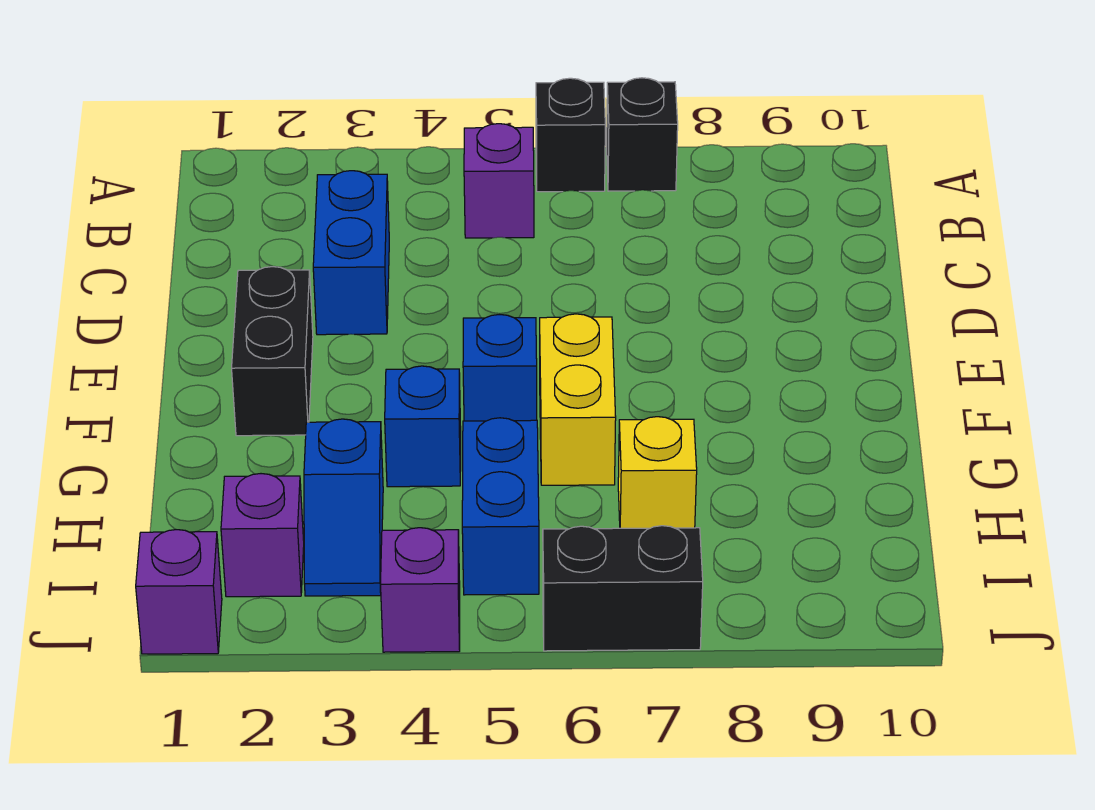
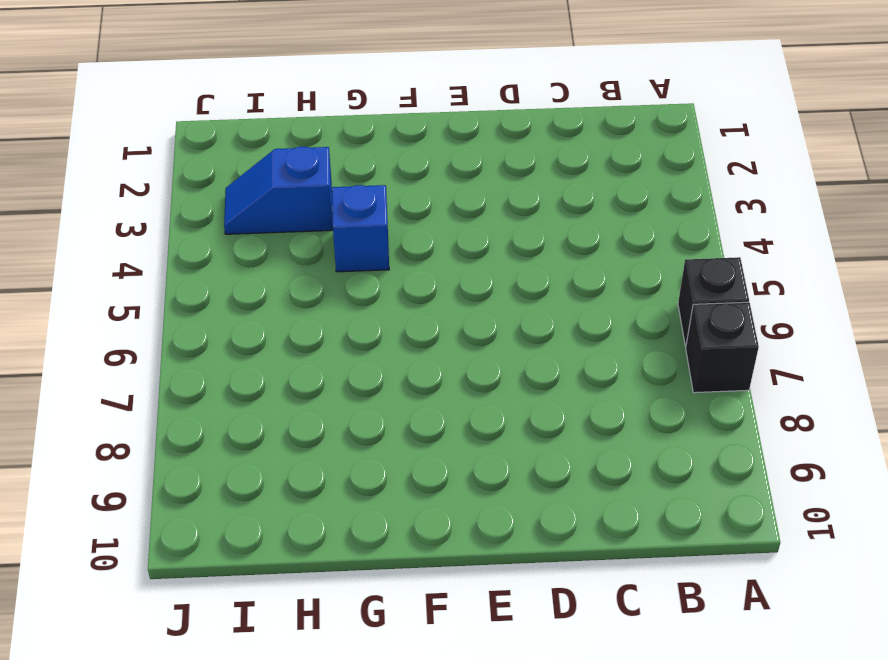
none -> purple brick B5 level 1
none -> blue brick C3:D3 level 1
none -> black brick E2:F2 level 1

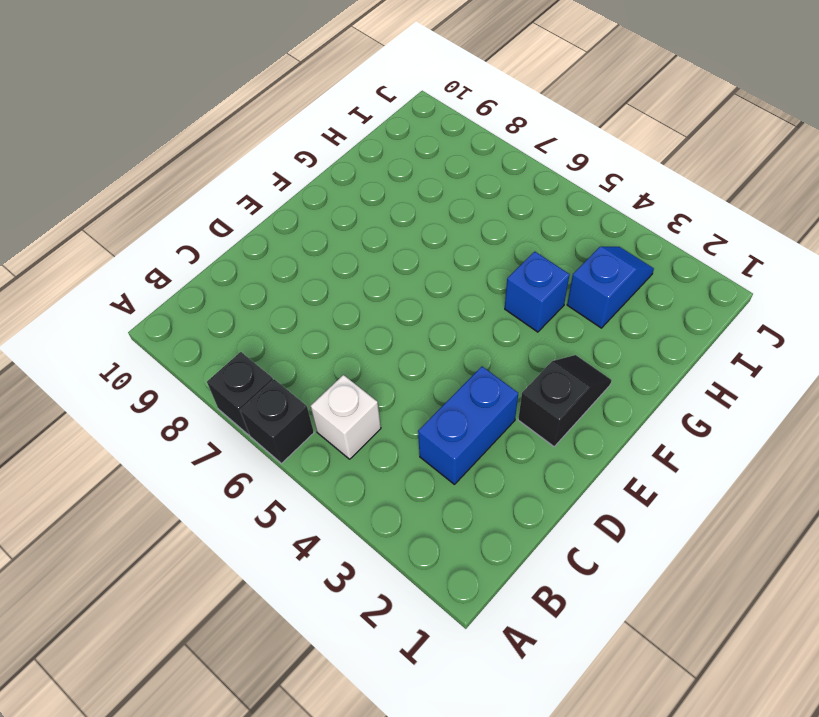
white brick B5 level 1 -> purple brick B5 level 1
black slope E2:F2 level 1 top E -> black brick E2:F2 level 1
none -> blue brick F5 level 1
none -> yellow brick F6:G6 level 1
none -> blue brick H5:I5 level 1

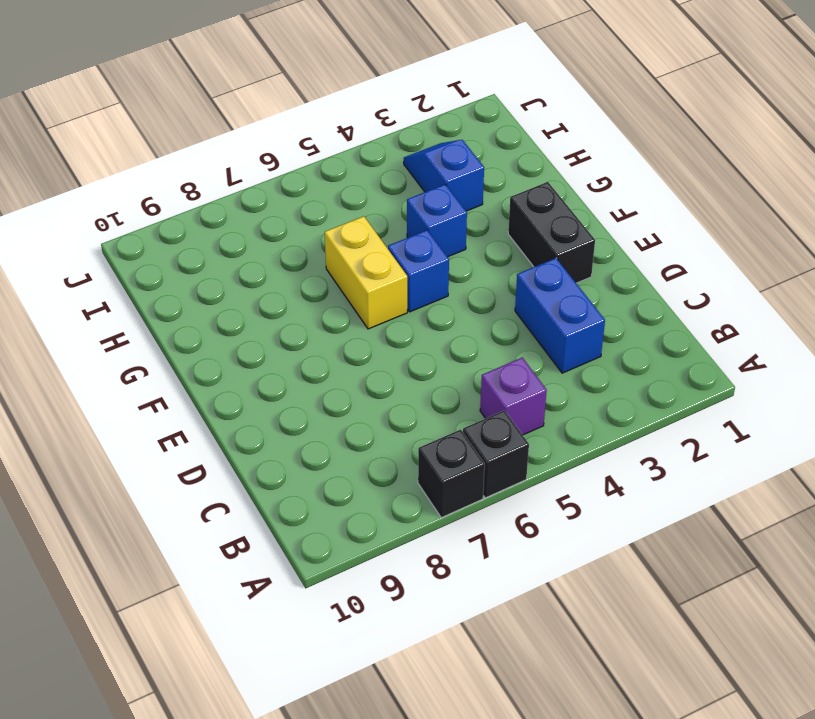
none -> blue brick H5:I5 level 1
none -> yellow brick H7 level 1
none -> purple brick I2 level 1

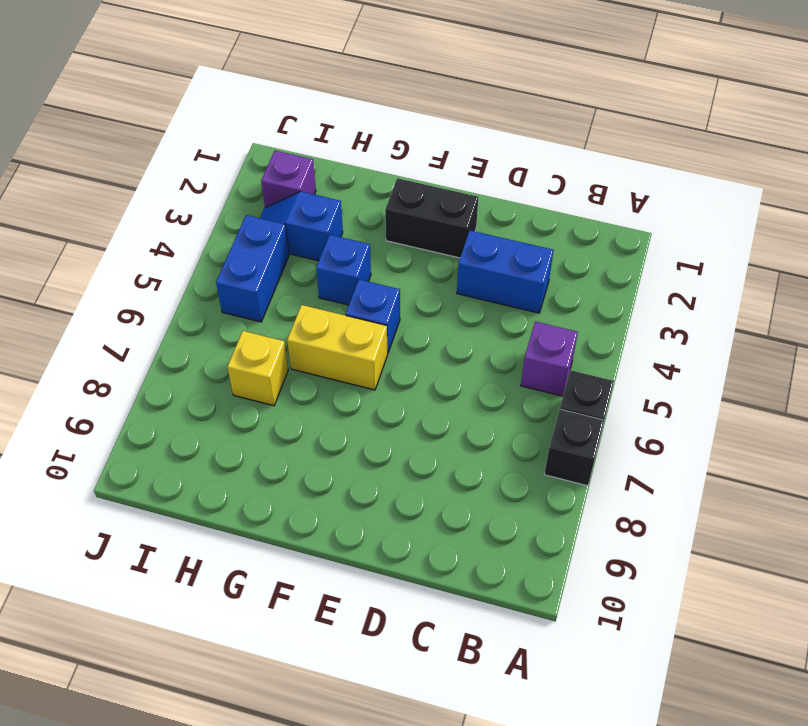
blue brick I4:I5 level 1 -> blue brick H5:I5 level 1
none -> purple brick J1 level 1
none -> purple brick J4 level 1
none -> black brick J6:J7 level 1

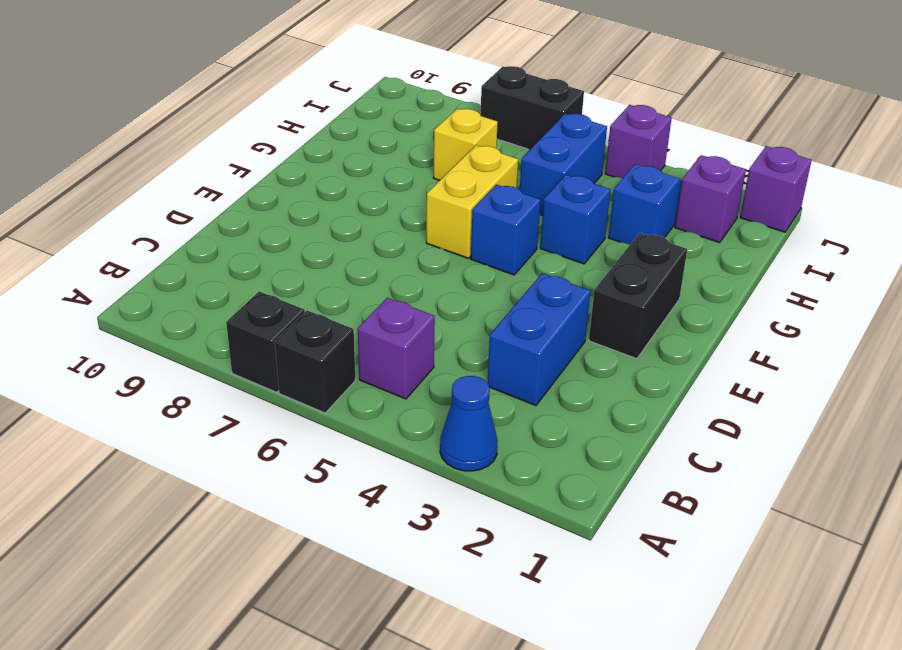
blue cone A3 level 1 -> none

